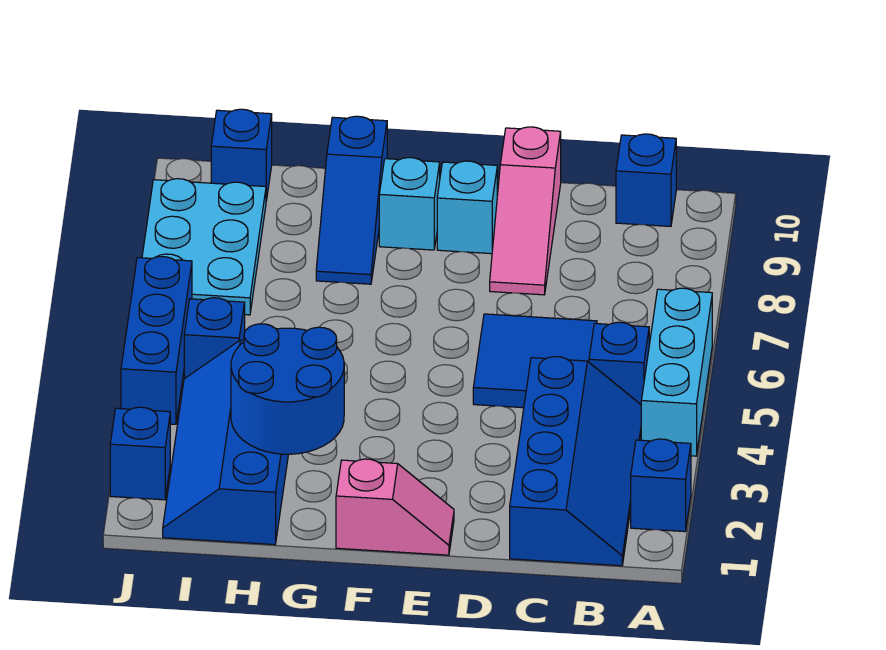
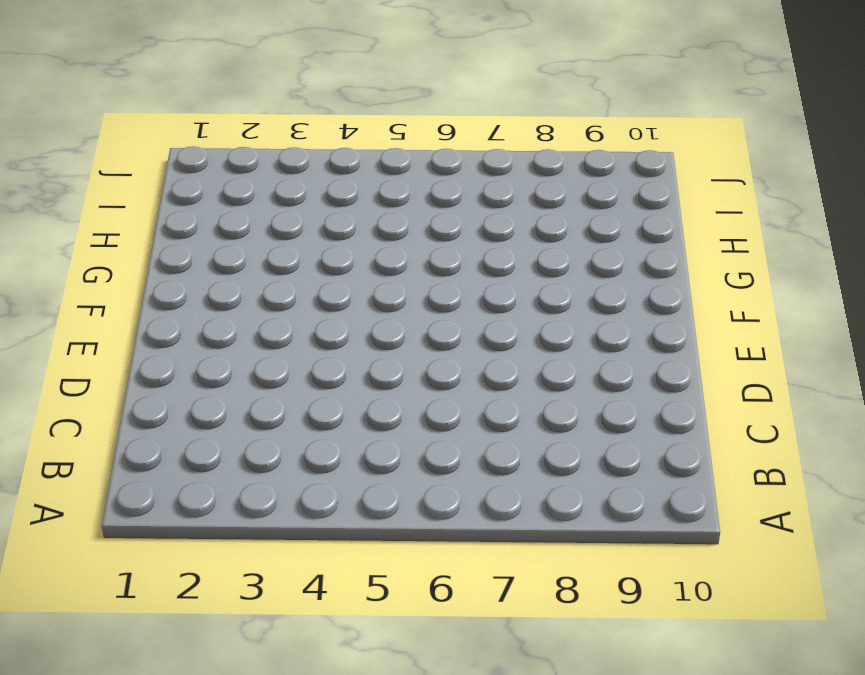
none -> blue brick A2 level 1
none -> cyan brick A4:A6 level 1
none -> blue slope B1:C4 level 1 top C

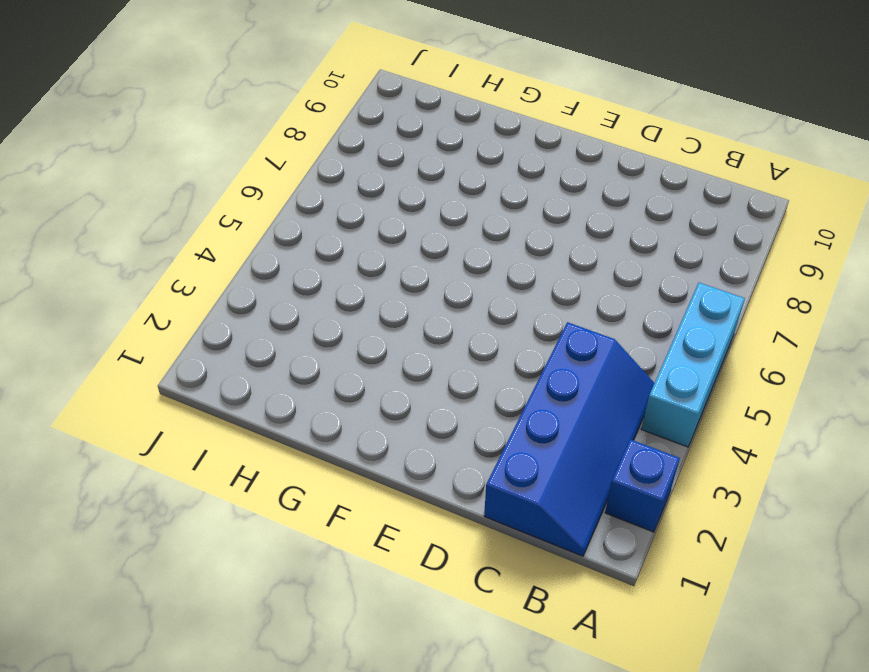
none -> blue brick B5 level 1
none -> blue brick B10 level 1
none -> blue tile C5:D6 level 1

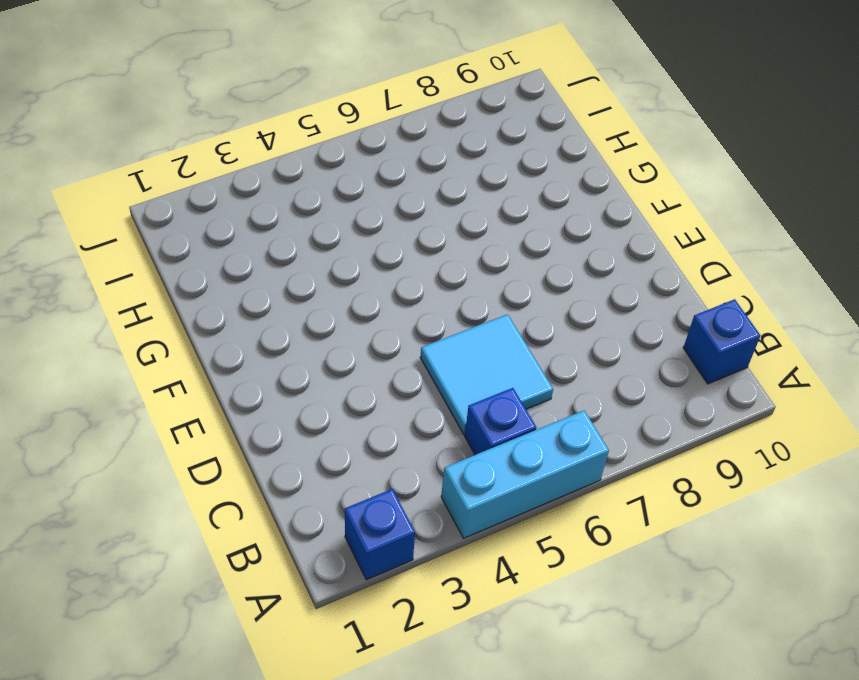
cyan tile C5:D6 level 1 -> blue tile C5:D6 level 1
none -> blue slope B1:C4 level 1 top C
none -> pink slope D8:D10 level 1 top 10
none -> pink slope E1:F1 level 1 top F

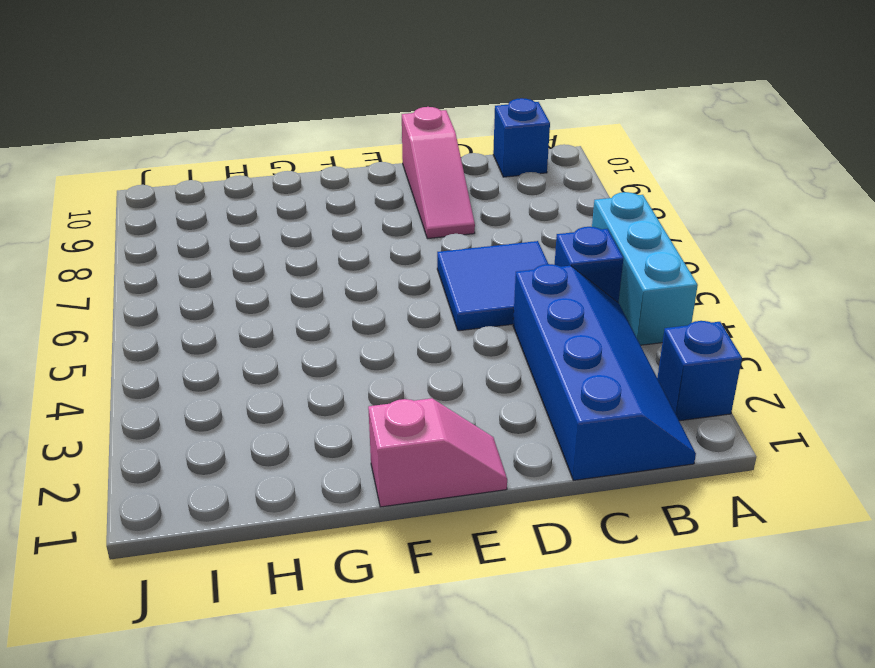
none -> cyan brick E9 level 1
none -> cyan brick F9 level 1
none -> blue slope G8:G10 level 1 top 10

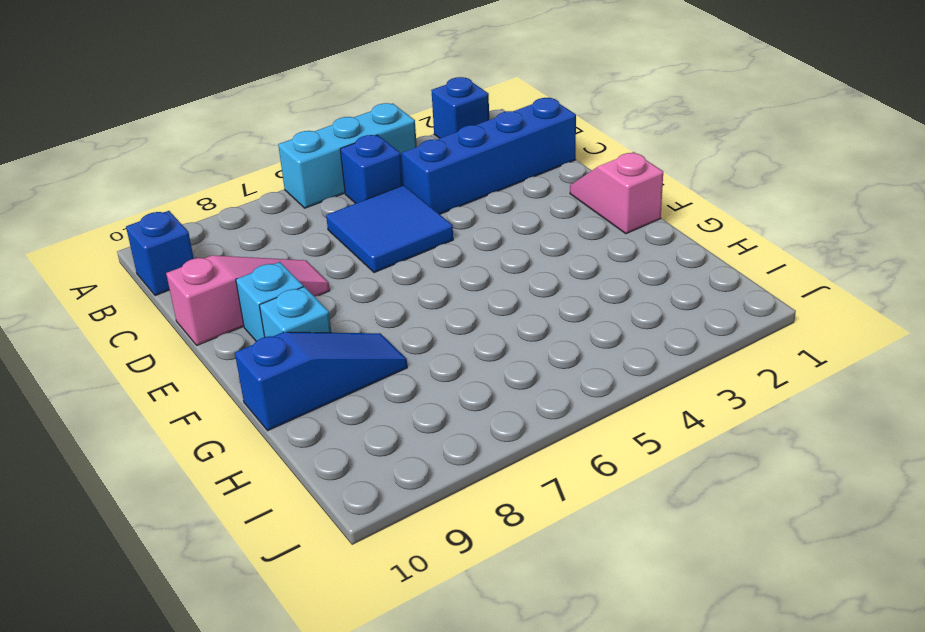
none -> blue slope H1:I4 level 1 top H
none -> blue brick I5 level 1
none -> cyan plate I7:J9 level 1

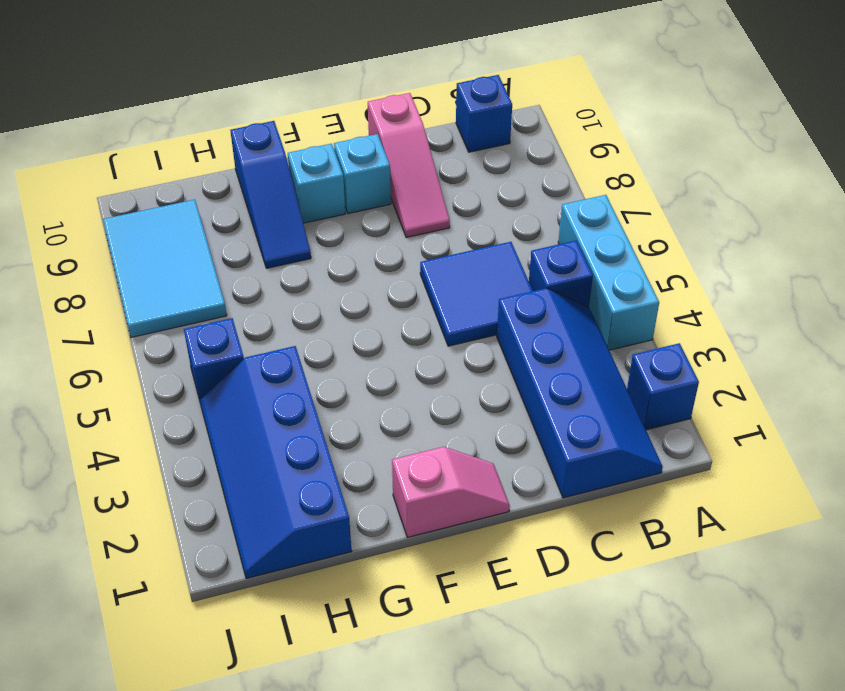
cyan tile I7:J9 level 1 -> cyan plate I7:J9 level 1
none -> blue brick I10 level 1
none -> blue brick J2 level 1
none -> blue brick J4:J6 level 1

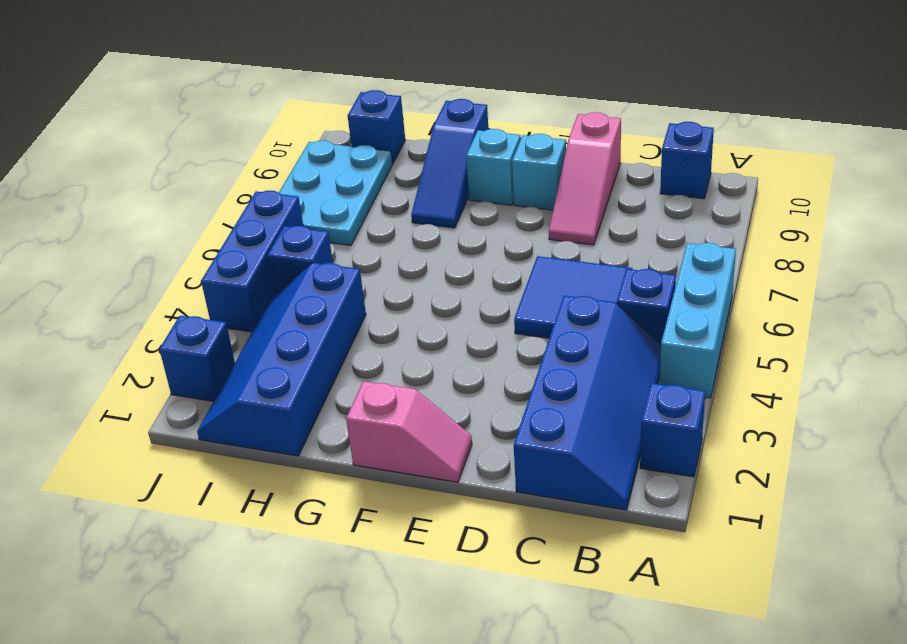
none -> blue round brick G2:H3 level 2

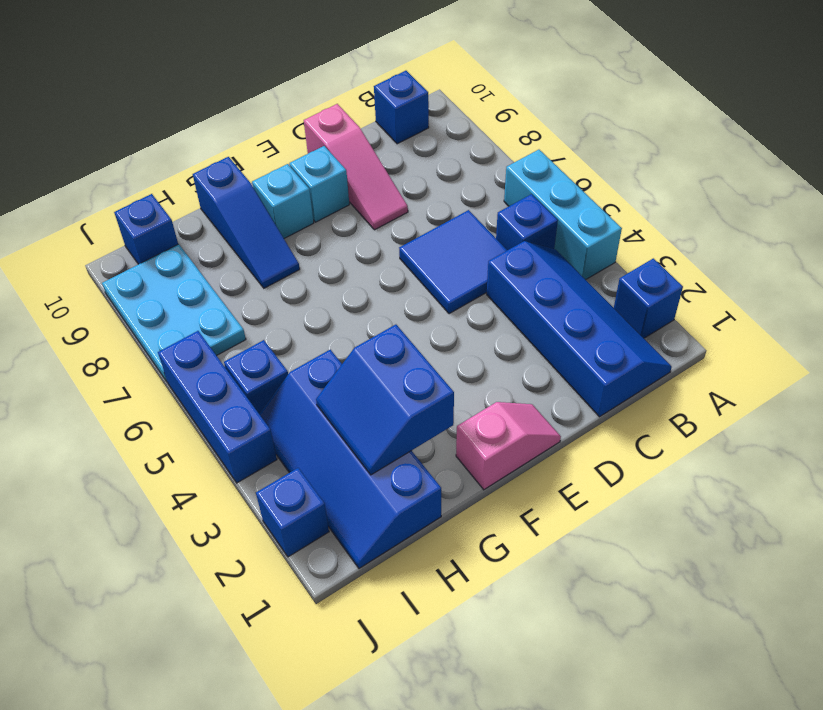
blue slope G2:H3 level 2 top G -> blue round brick G2:H3 level 2

